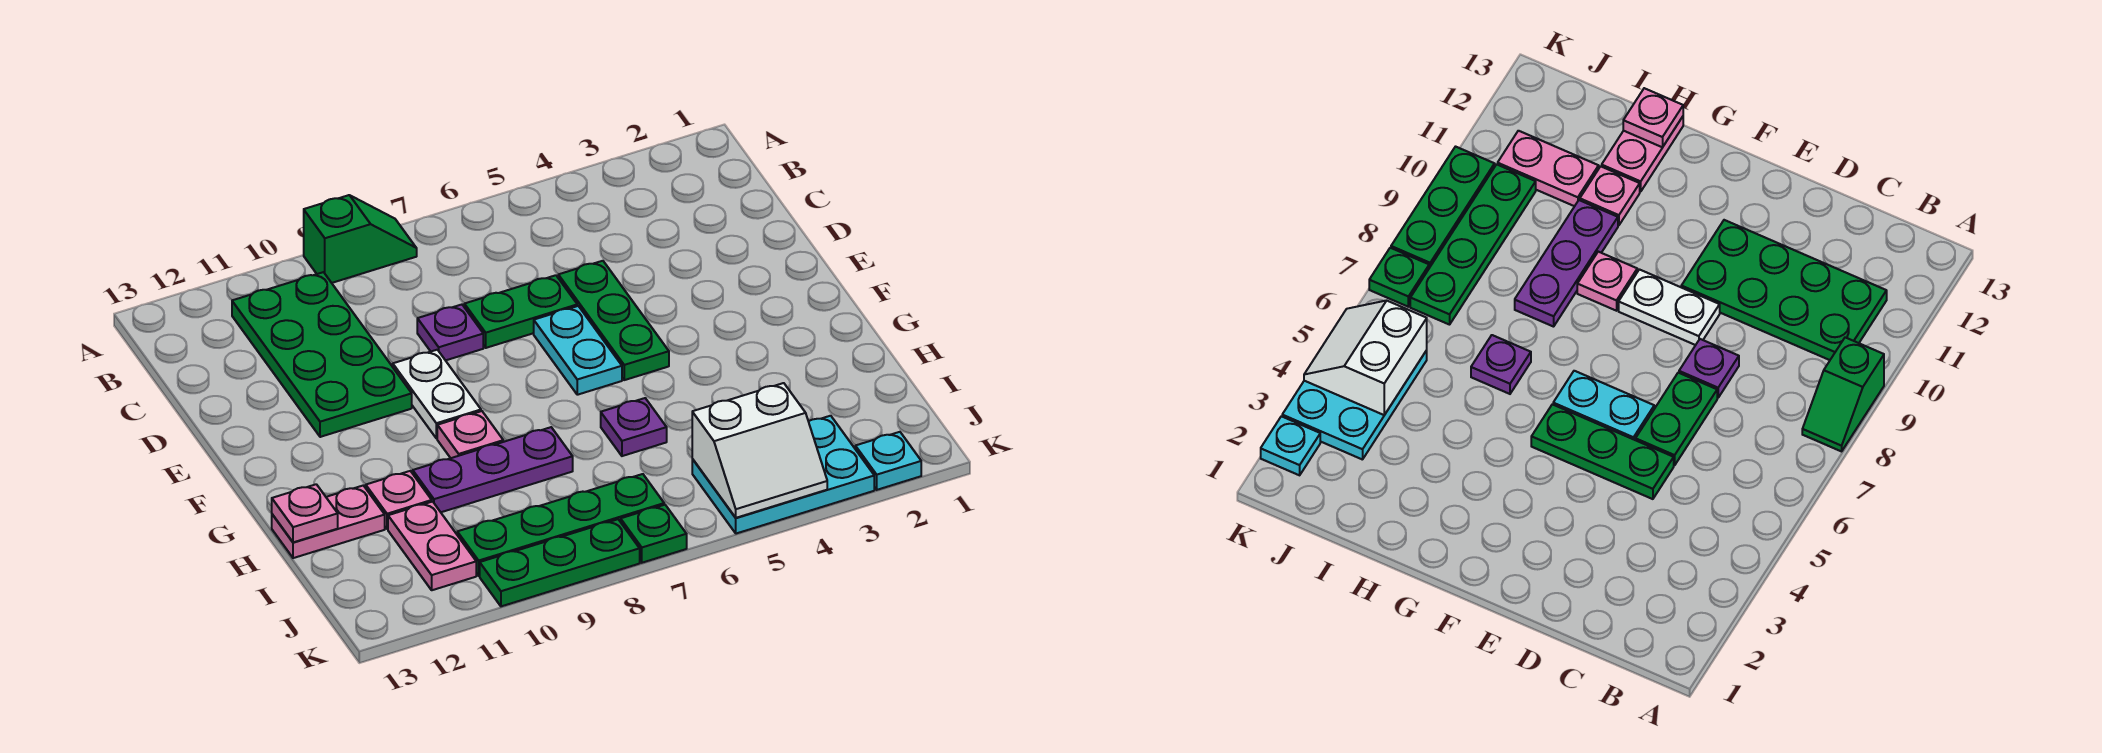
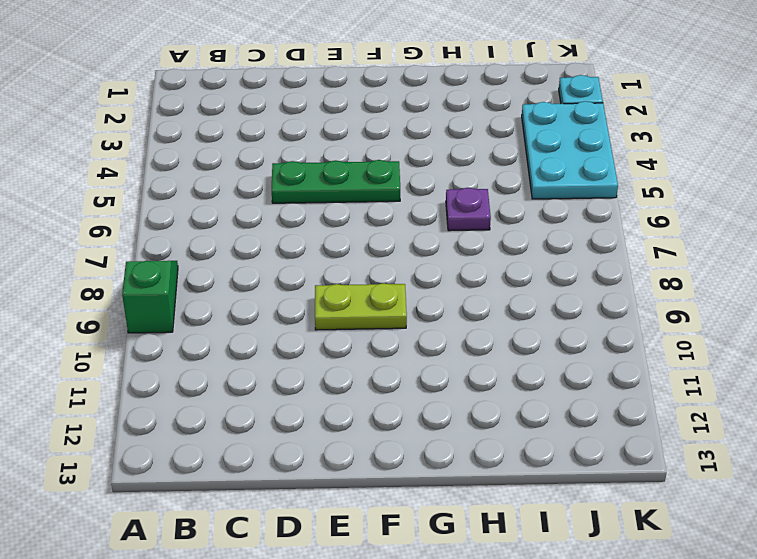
lime plate E9:F9 level 1 -> white plate E9:F9 level 1
none -> green plate B10:E11 level 1
none -> green plate D6:D7 level 1
none -> purple plate D8 level 1

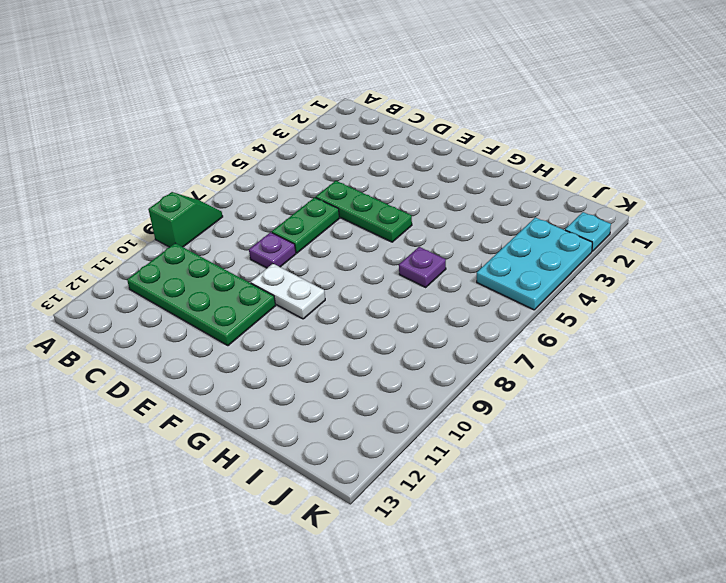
none -> cyan plate E6:F6 level 1
none -> pink plate G9 level 1
none -> purple plate H8:H10 level 1

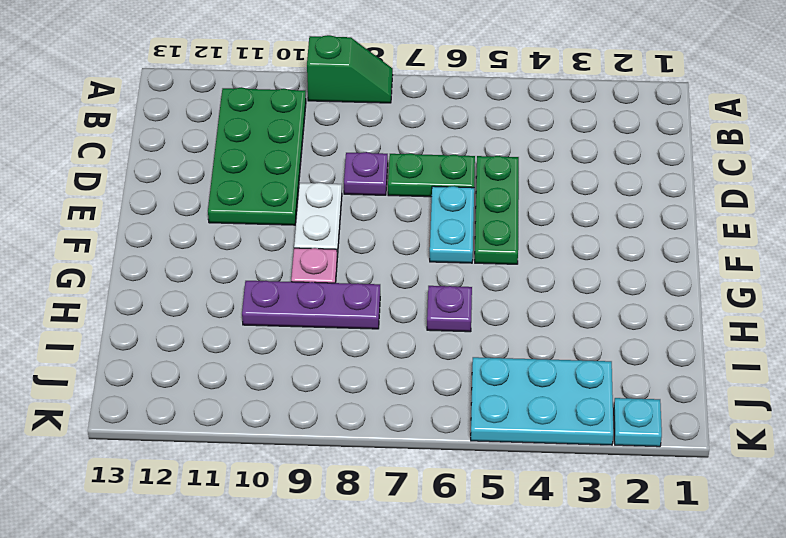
none -> pink plate H11 level 1
none -> pink plate H12:H13 level 1
none -> pink plate I11:J11 level 1

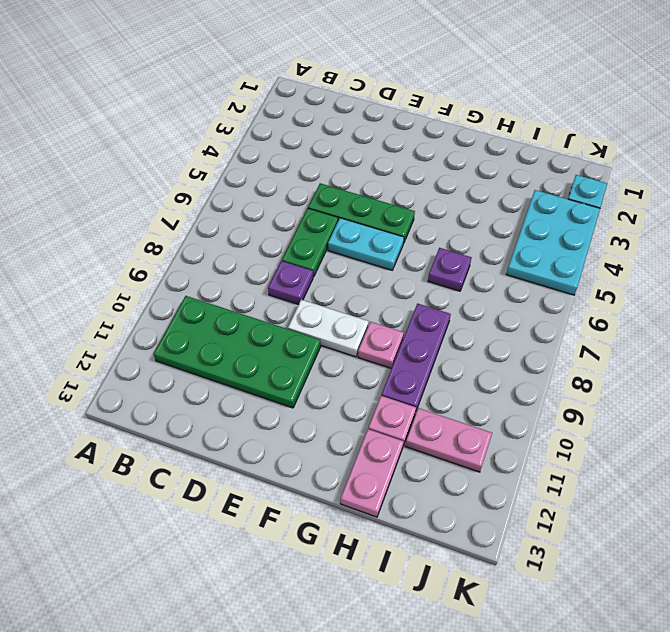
none -> green slope A8:A9 level 1 top 9
none -> green plate J7:J10 level 1
none -> green plate K7 level 1

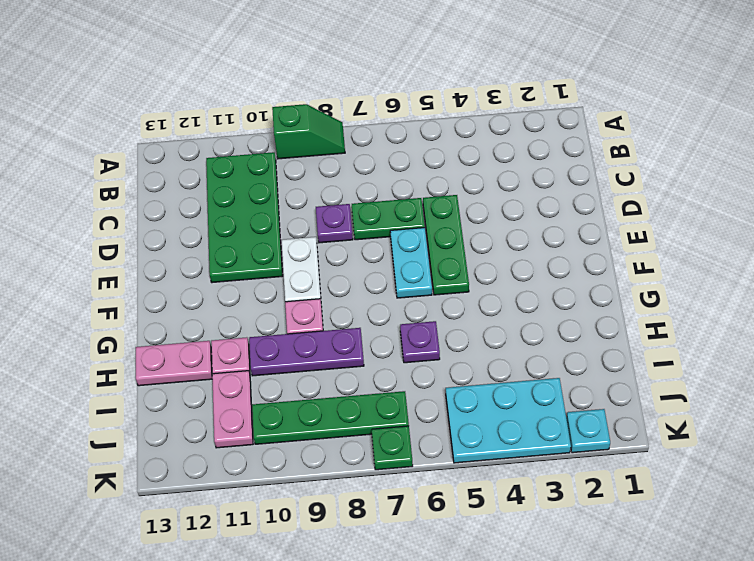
none -> green plate K8:K10 level 1
none -> pink plate H13 level 2
none -> white slope J4:K5 level 2 top J

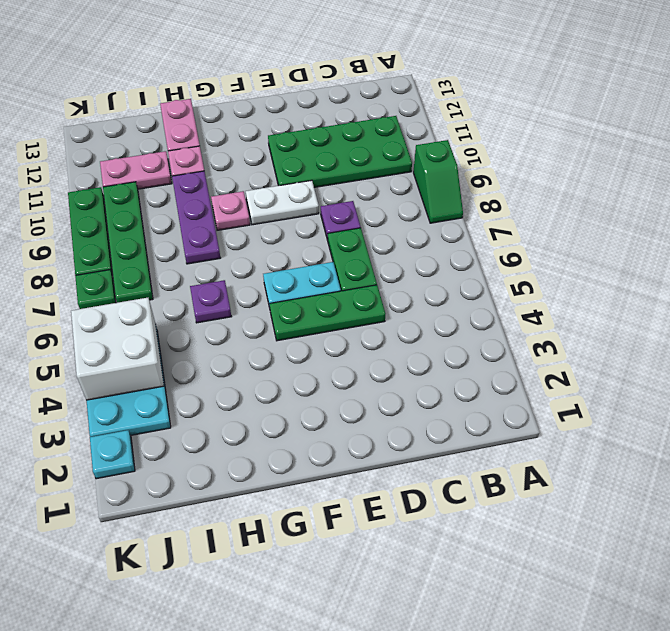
white brick J4:K5 level 2 -> white slope J4:K5 level 2 top J
none -> pink plate H13 level 2

